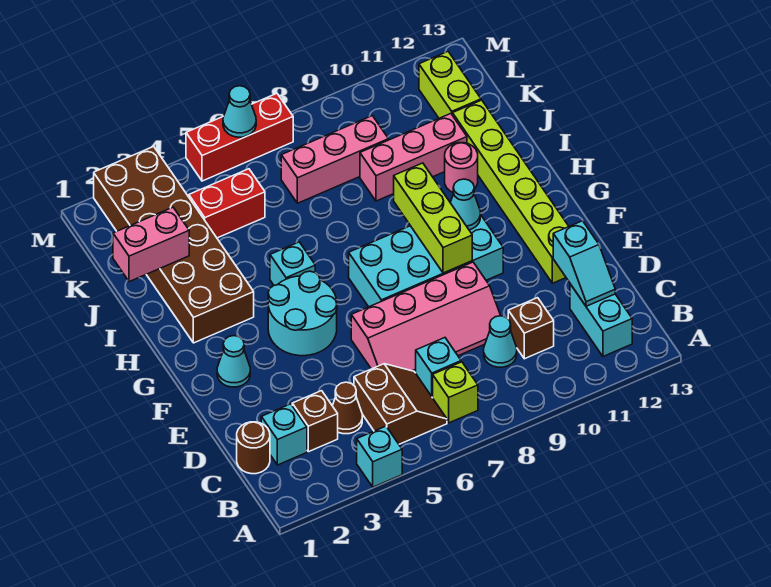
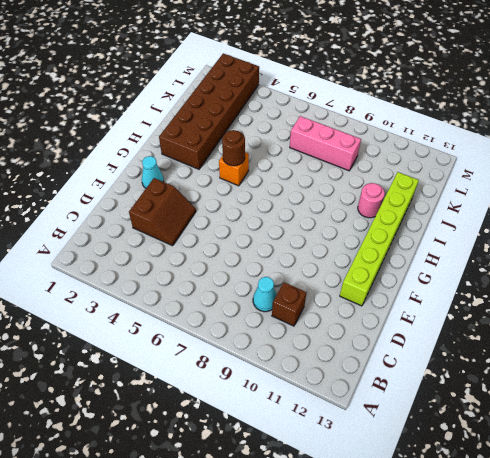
brown slope D3:E4 level 1 top 3 -> brown slope B5:C6 level 1 top 5
orange brick H5 level 1 -> cyan brick H5 level 1
brown round brick H5 level 2 -> brown round brick C1 level 1
none -> cyan brick A4 level 1
none -> lime brick B7 level 1
none -> cyan brick B12:C12 level 1

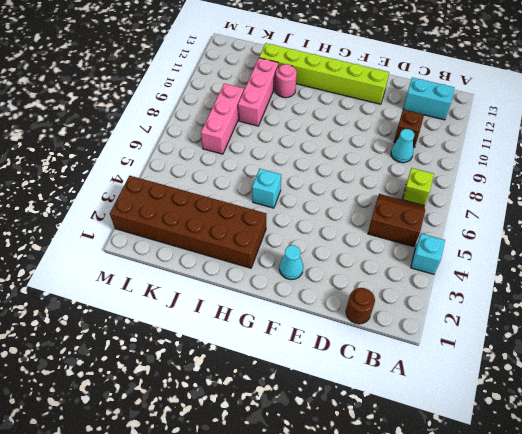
none -> cyan brick C2 level 1
none -> brown brick C3 level 1
none -> brown cone C4 level 1

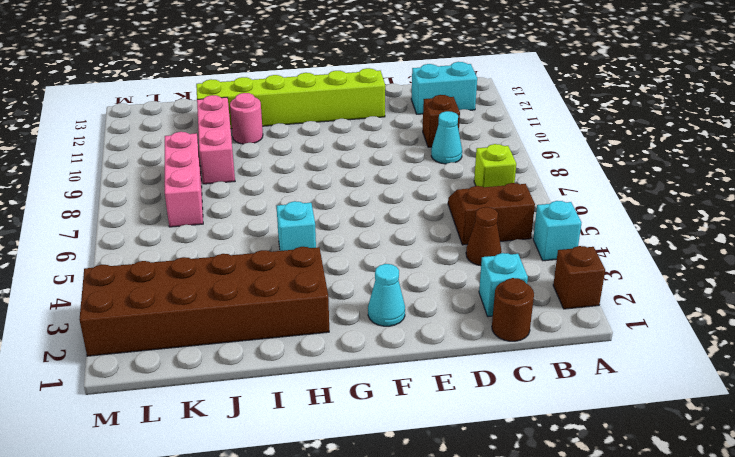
brown brick A2 level 1 -> brown brick C3 level 1
none -> cyan brick C7 level 1
none -> pink slope D6:E9 level 1 top E
none -> cyan round brick F4:G5 level 1

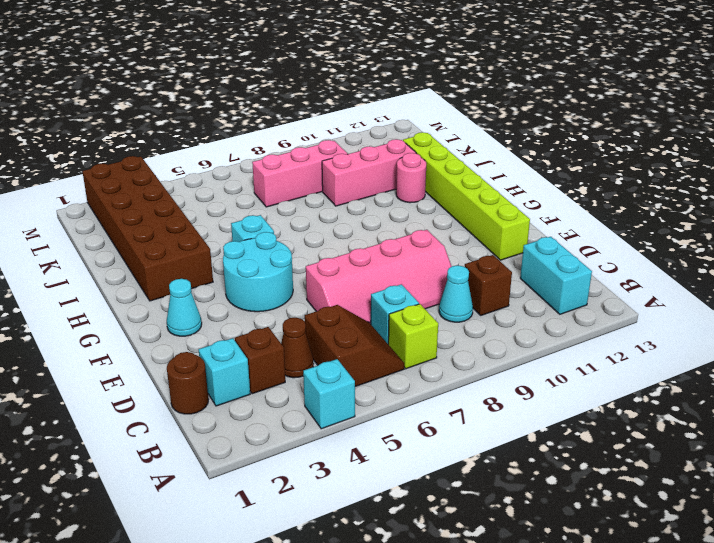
none -> cyan brick F7:G10 level 1
none -> red brick K4:K5 level 1
none -> lime brick K12:L12 level 1

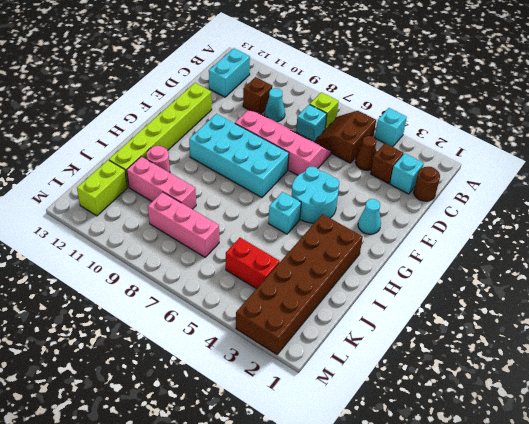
none -> red brick M5:M7 level 1
none -> cyan slope C12:D12 level 2 top D
none -> lime brick F9:H9 level 2

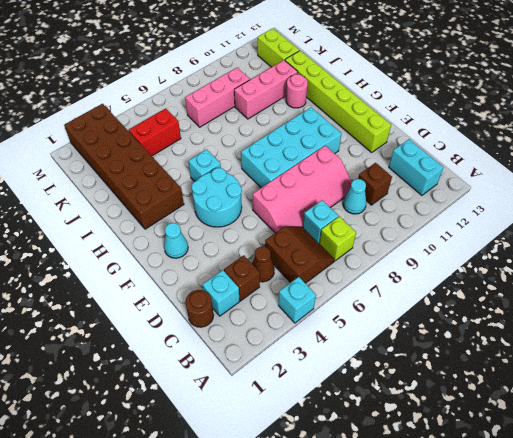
none -> red brick M5:M7 level 1
none -> cyan slope C12:D12 level 2 top D
none -> lime brick F9:H9 level 2

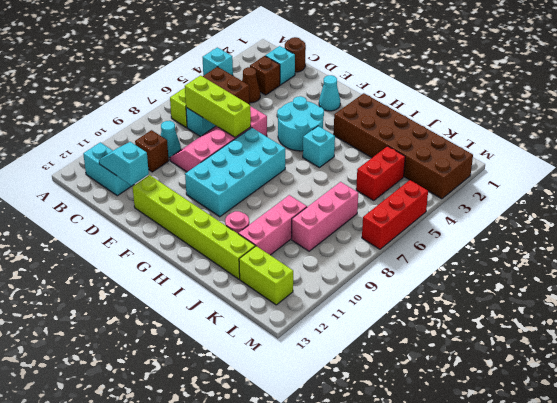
lime brick C7:E7 level 2 -> lime brick F9:H9 level 2
none -> cyan cone G10 level 2
none -> pink brick J1:J2 level 2
none -> cyan cone M6 level 2

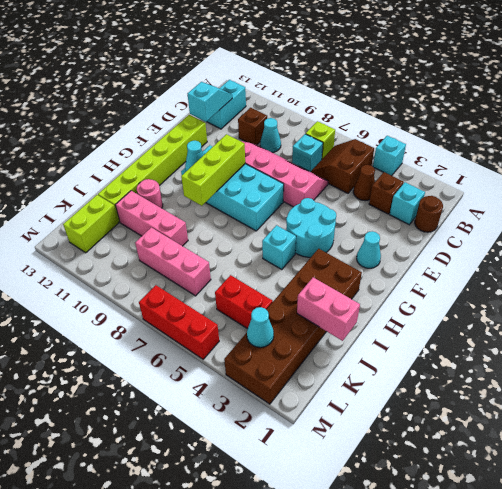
cyan cone L3 level 2 -> cyan cone M6 level 2

